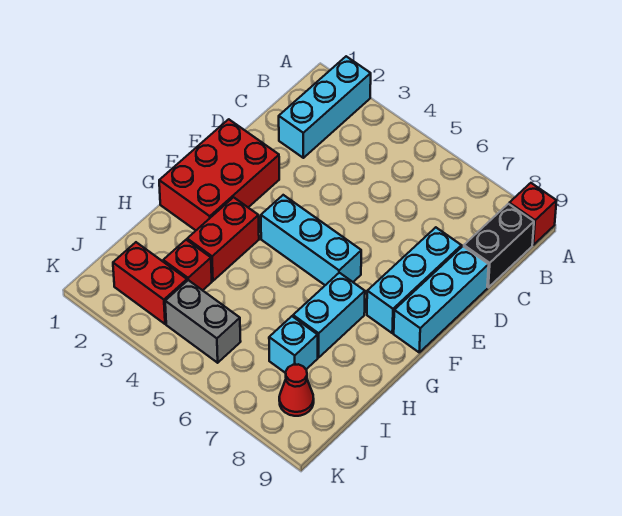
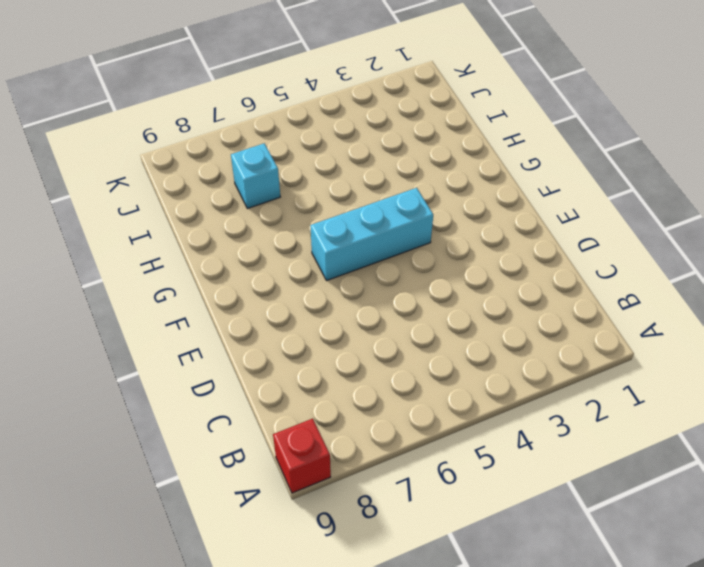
none -> cyan brick A2:C2 level 1
none -> black brick B9:C9 level 1
none -> cyan brick D8:F8 level 1

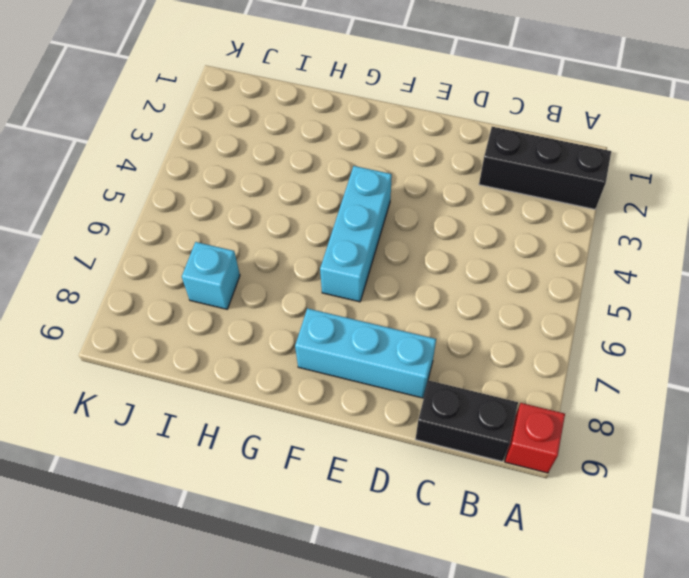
black brick A2:C2 level 1 -> cyan brick A2:C2 level 1
none -> cyan brick D9:F9 level 1
none -> red brick E1:G2 level 1
none -> red brick G3:H3 level 1

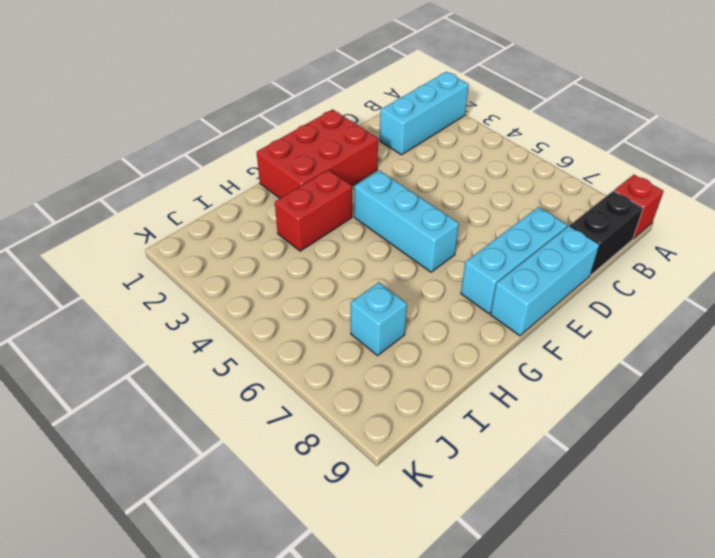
none -> cyan brick G7:H7 level 1
none -> red brick I3 level 1
none -> red brick J2:J3 level 1

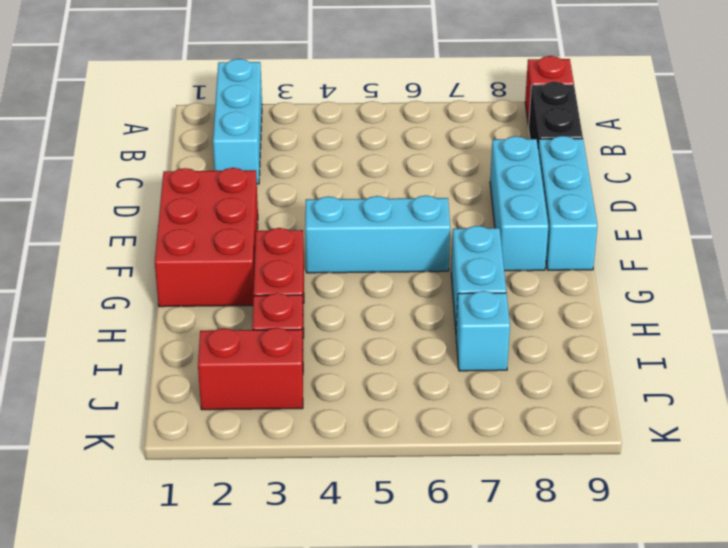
none -> grey brick J4:J5 level 1
none -> red cone J8 level 1

